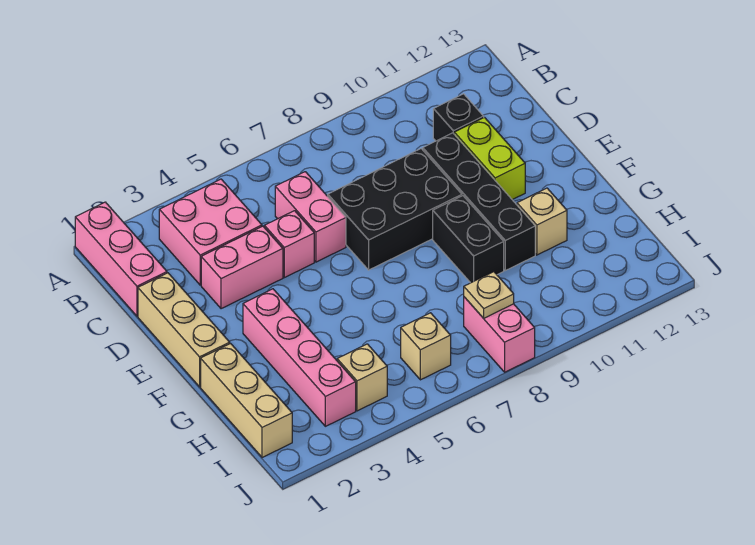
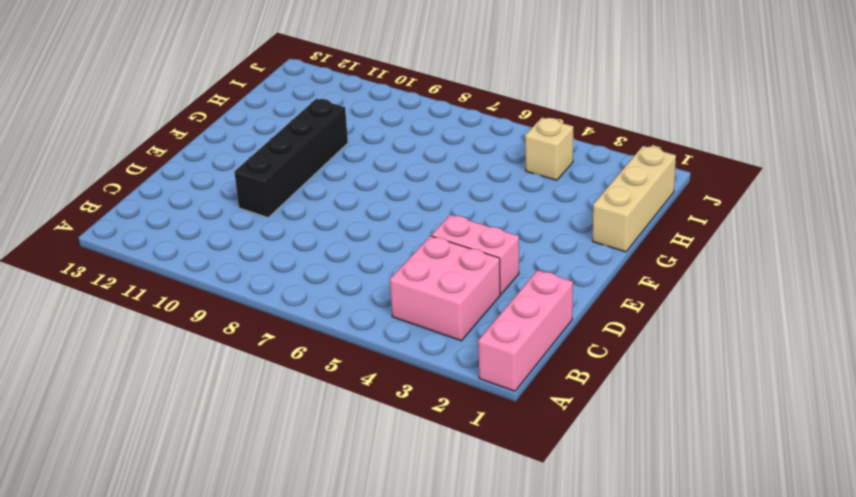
none -> pink brick C6:D6 level 1
none -> black brick C11 level 1
none -> tan brick D1:F1 level 1

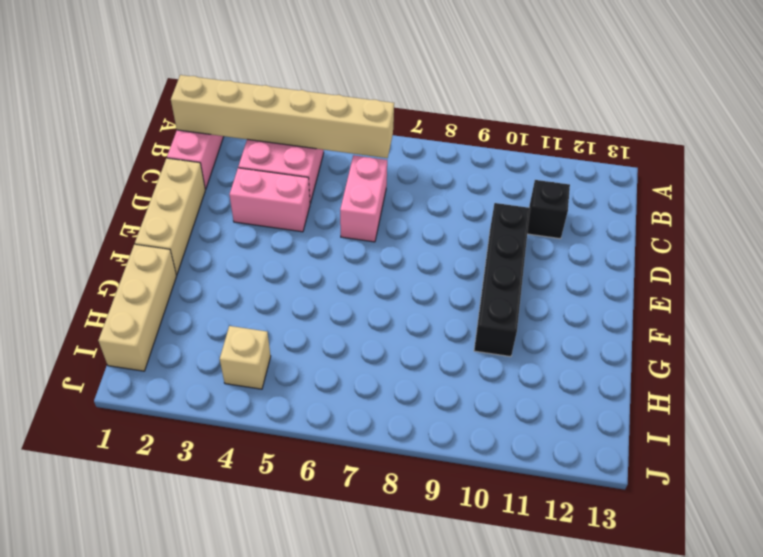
tan brick B1:B6 level 2 -> none
none -> pink brick D5 level 1
none -> black brick D7:E9 level 1
none -> lime brick D11:E11 level 1

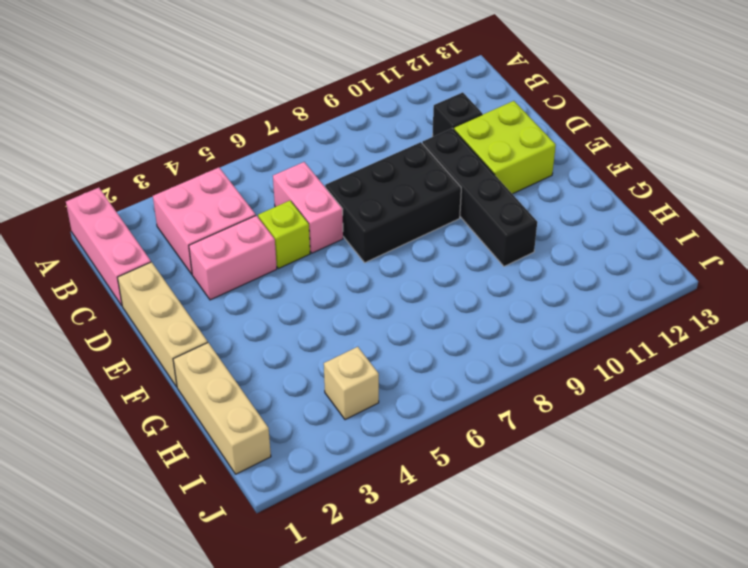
lime brick D5 level 1 -> pink brick D5 level 1
lime brick D11:E12 level 1 -> lime brick D11:E11 level 1
none -> pink brick F3:I3 level 1
none -> black brick F9:G9 level 1
none -> tan brick G11 level 1

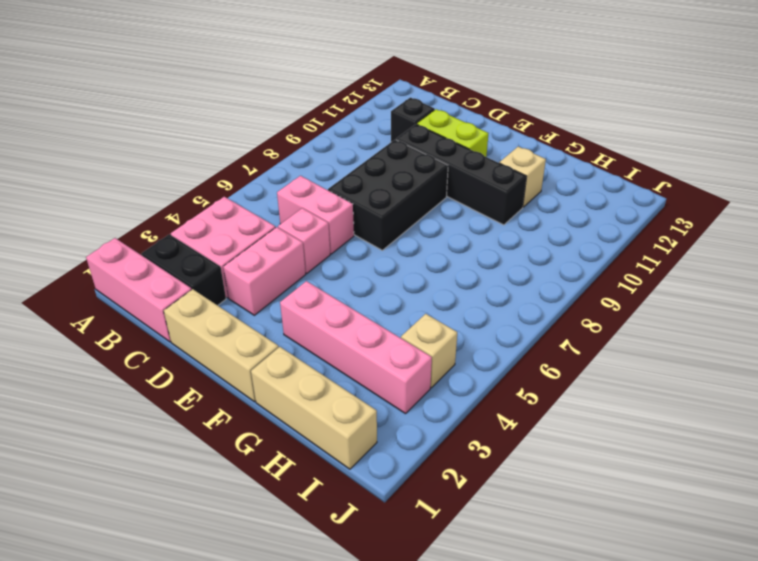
black brick B2:C2 level 1 -> black brick F9:G9 level 1
none -> tan brick I6 level 1
none -> pink brick I8:J8 level 1
none -> tan plate I8 level 2

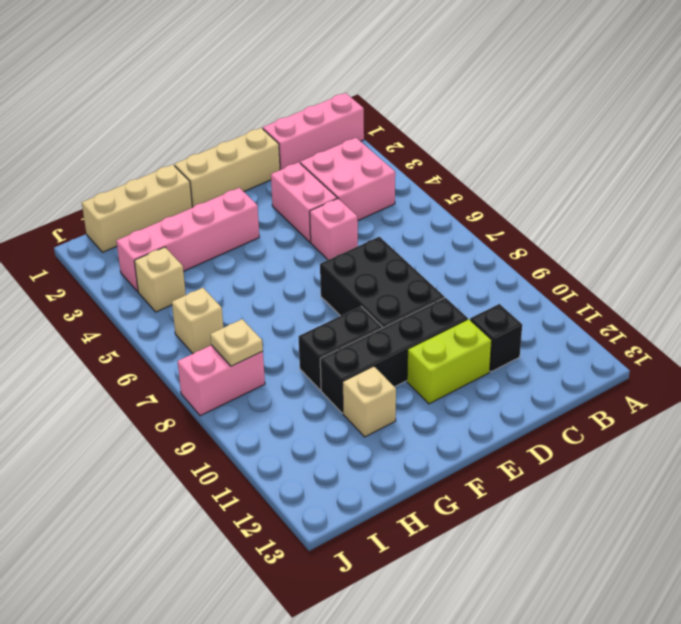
none -> pink brick C6:D6 level 1

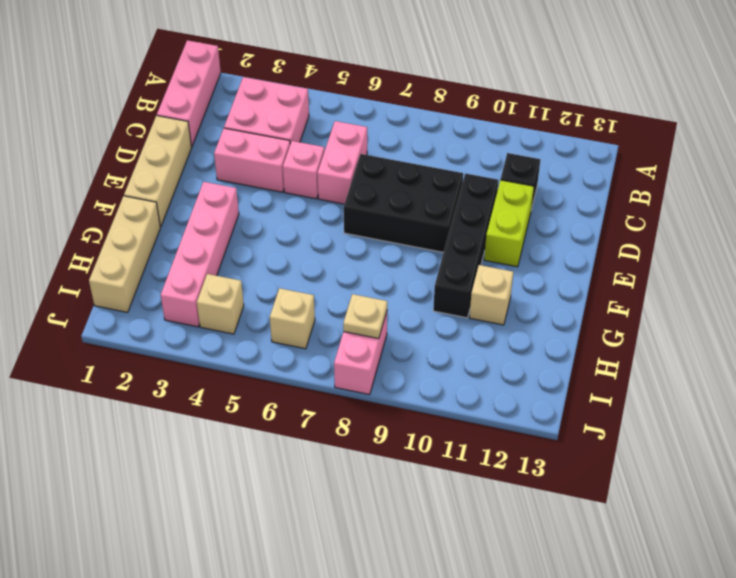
none -> black brick F9:G9 level 1

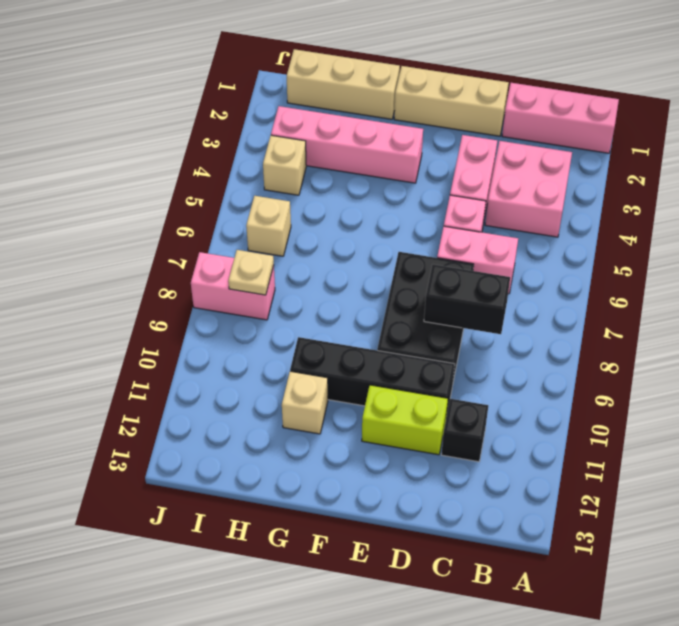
black brick C8:D8 level 2 -> black brick F9:G9 level 1

